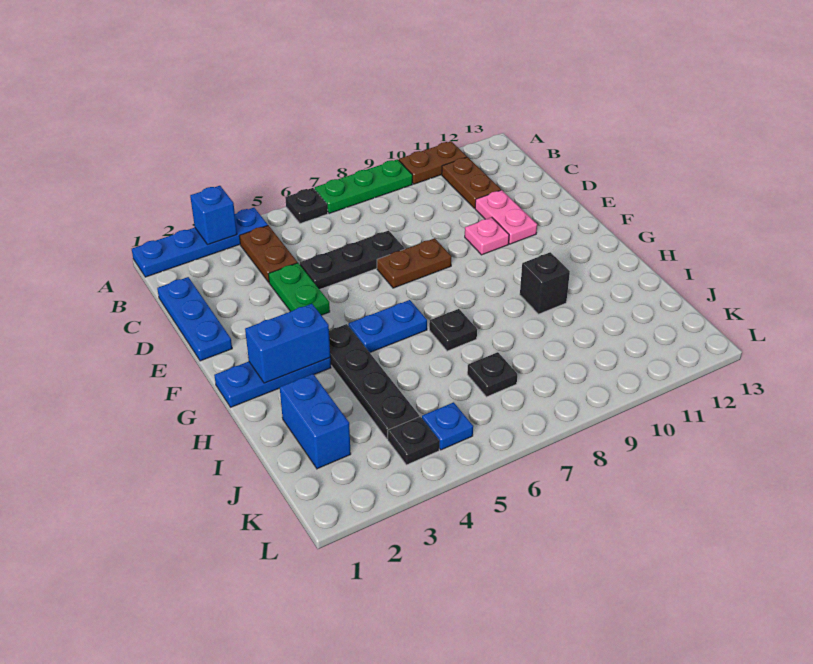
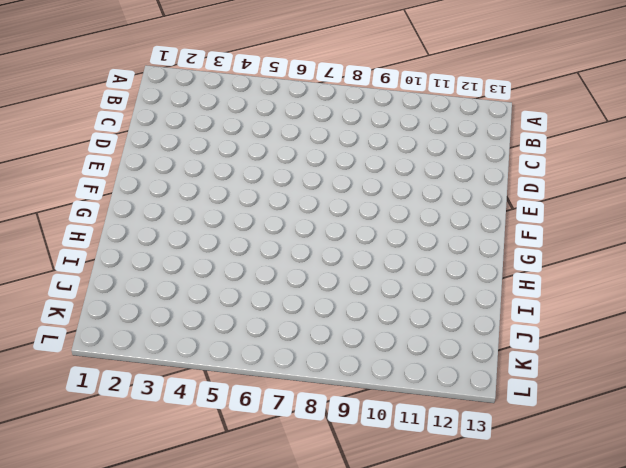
none -> blue plate A1:A4 level 1
none -> black plate A6 level 1
none -> green plate A7:A9 level 1

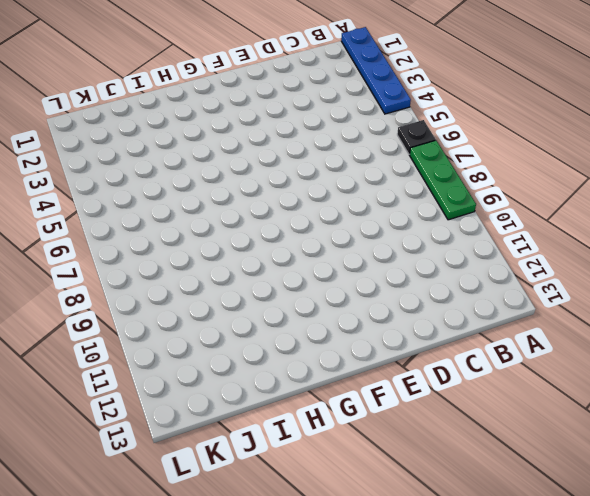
none -> brown plate A10:A11 level 1
none -> brown plate B4:C4 level 1
none -> brown plate B11:C11 level 1

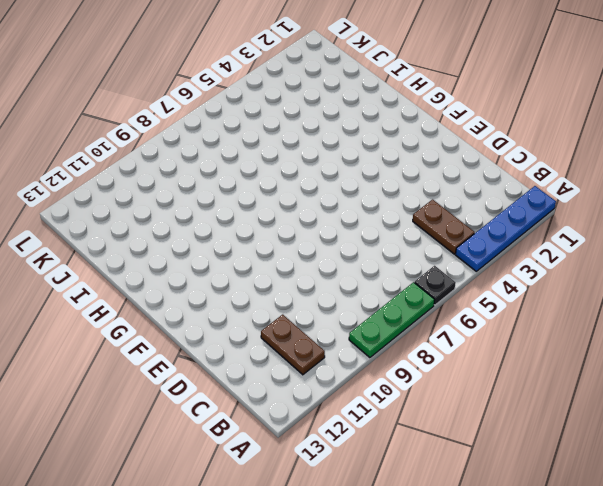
none -> brown plate A10:A11 level 1
none -> blue plate C1:E1 level 1
none -> green plate D4:E4 level 1

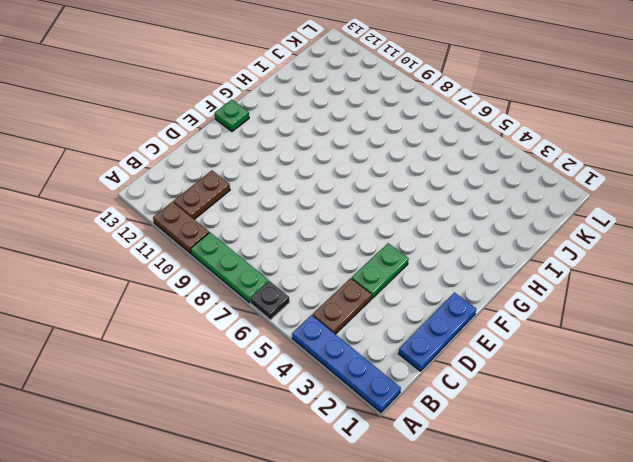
green plate F13 level 1 -> none
none -> black plate D5:D7 level 1
none -> pink plate D11:E11 level 1
none -> brown plate E7:E8 level 1

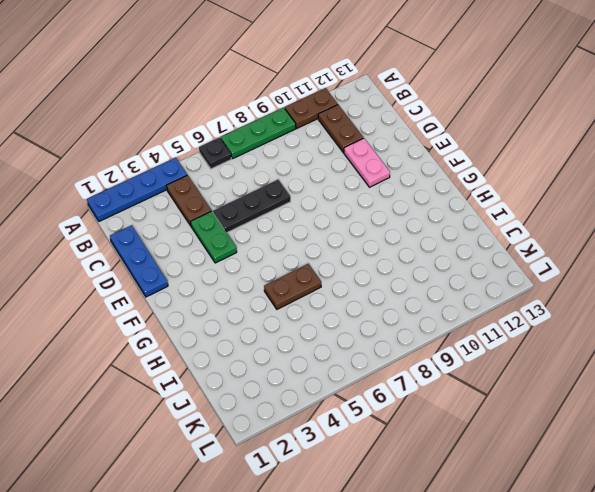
brown plate H5:H6 level 1 -> brown plate E7:E8 level 1
none -> pink plate E10 level 1
none -> blue plate G1:G3 level 1
none -> black plate G4:J4 level 1

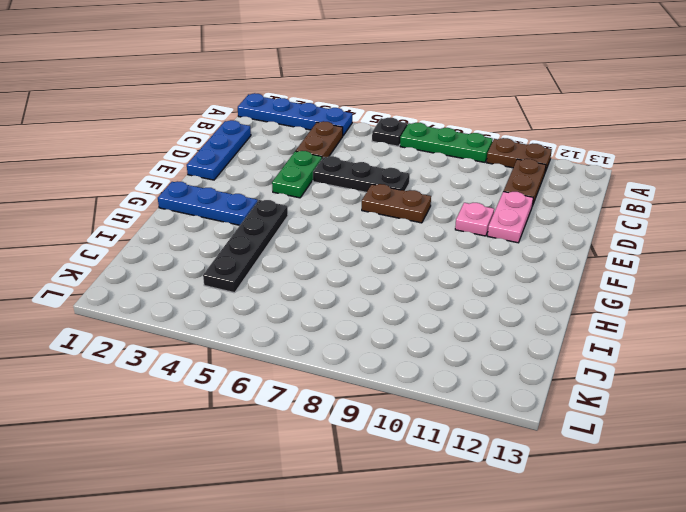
none -> blue plate G5:G6 level 1
none -> black plate H7 level 1
none -> black brick H10 level 1

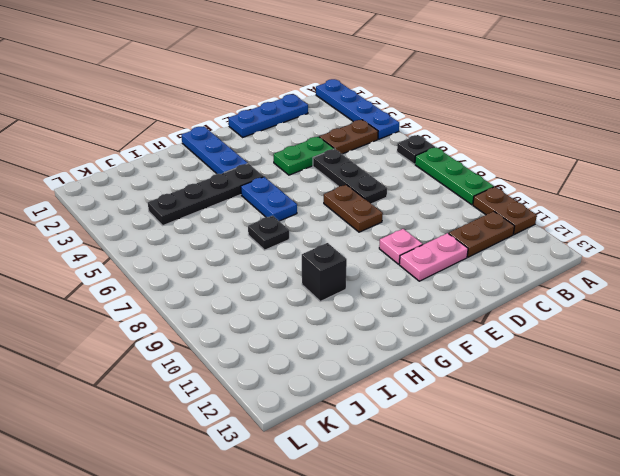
none -> blue brick I2:J2 level 1
none -> black plate J7 level 1
none -> black plate K4 level 1

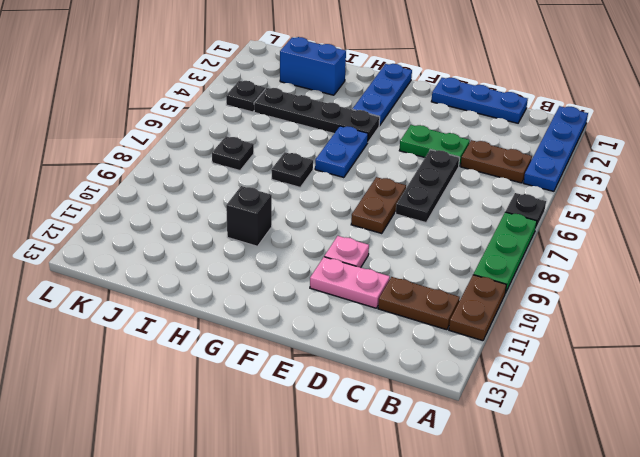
none -> blue plate K5 level 1
none -> blue brick A3 level 2
none -> blue brick G2:G3 level 2

